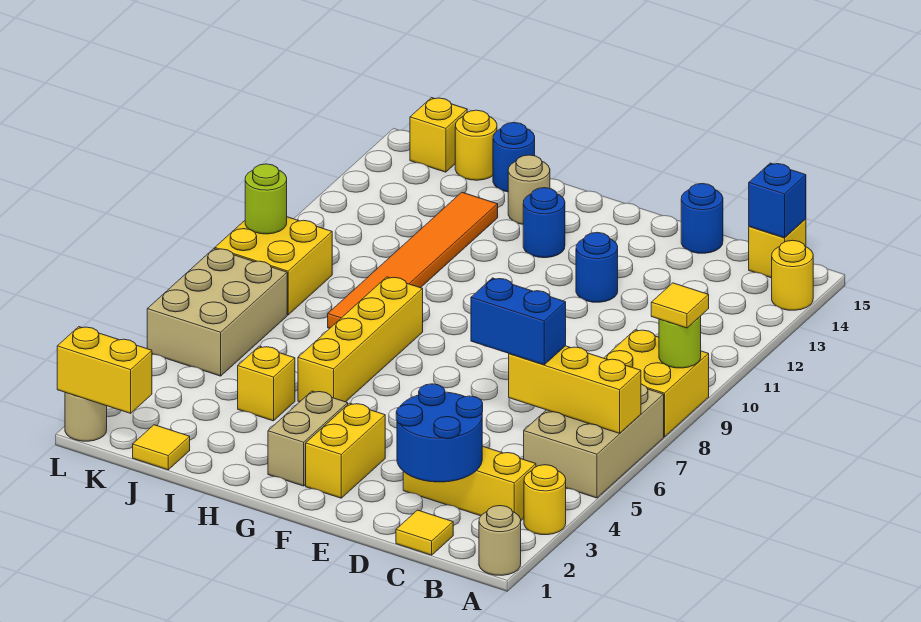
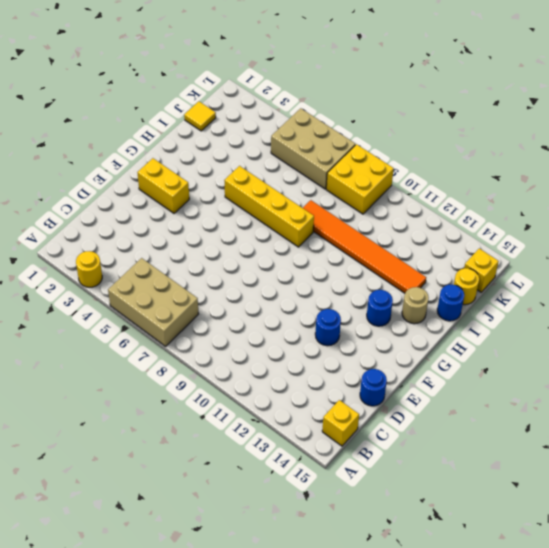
none -> tan round brick A1 level 1
none -> yellow brick A8:B9 level 1
none -> yellow round brick A14 level 1
none -> yellow brick B3:D3 level 1

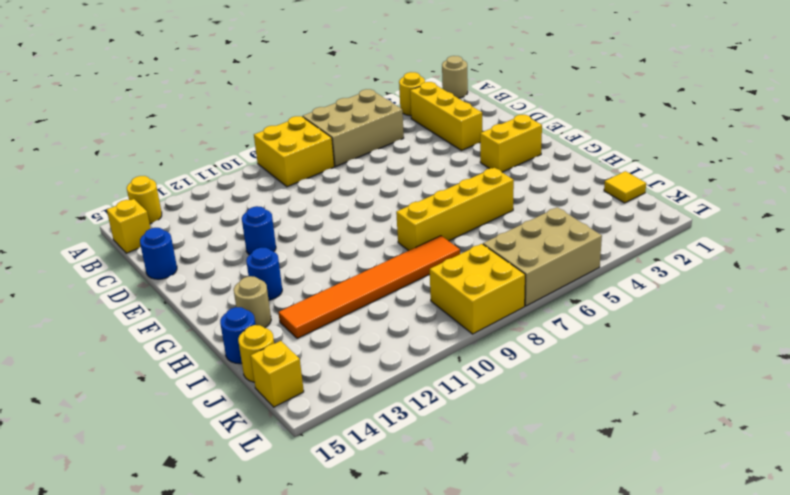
none -> yellow tile C1 level 1
none -> tan brick G2:G3 level 1
none -> yellow brick I4 level 1
none -> tan round brick L1 level 1

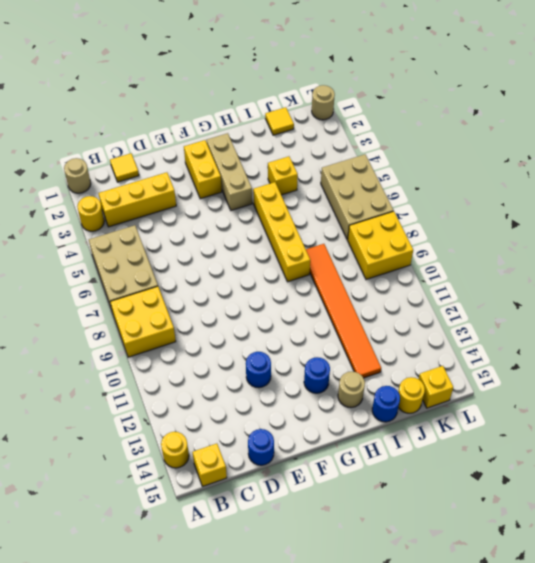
tan brick G2:G4 level 1 -> tan brick G2:G3 level 1
none -> yellow brick A6:C6 level 2
none -> lime round brick A9 level 2
none -> blue brick B15 level 2
none -> blue round brick C2:D3 level 2

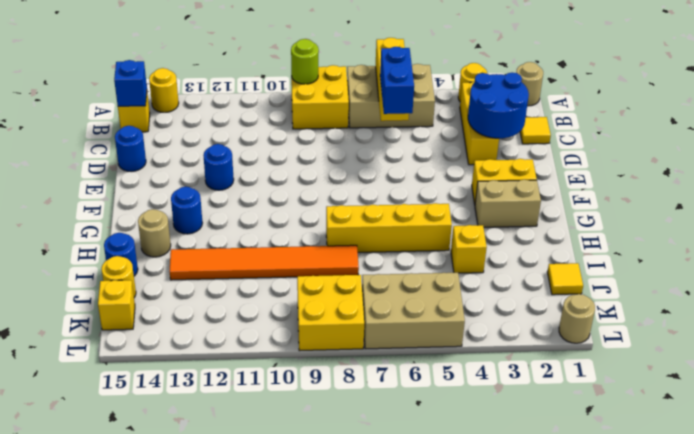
none -> yellow brick K1:L1 level 2
none -> lime round brick L9 level 2
none -> yellow tile A9 level 3

